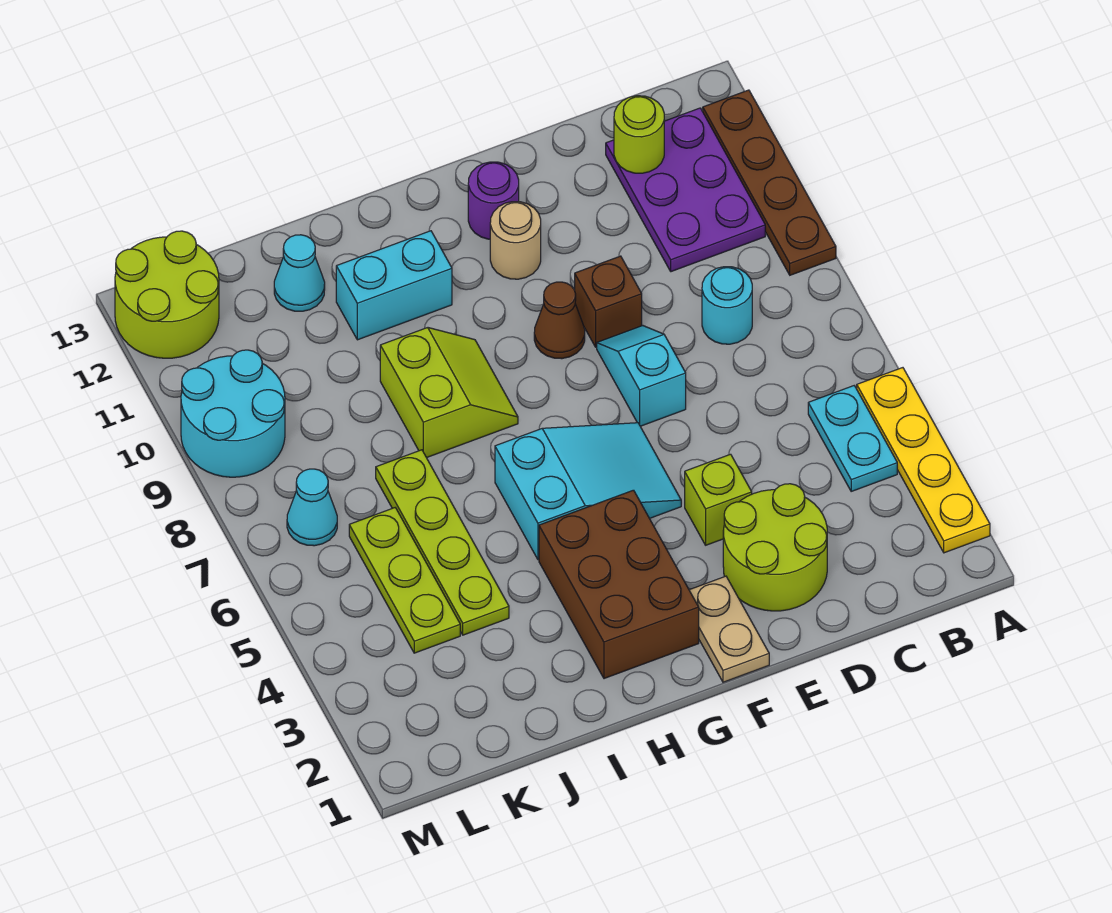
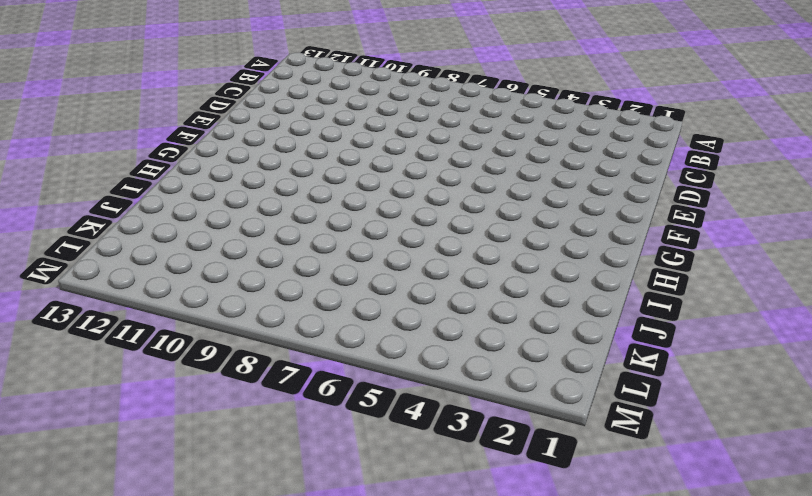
none -> yellow plate A2:A5 level 1
none -> brown plate A9:A12 level 1
none -> cyan plate B4:B5 level 1

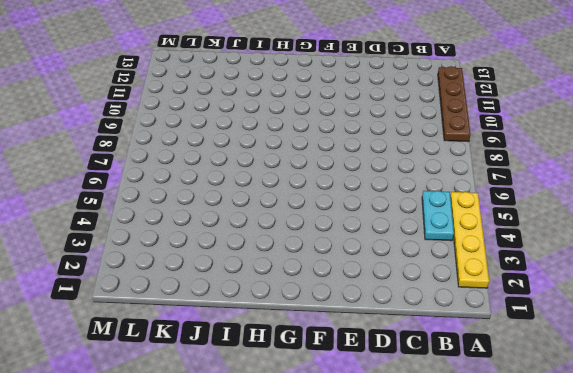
none -> purple plate B10:C12 level 1
none -> cyan round brick C8 level 1
none -> lime round brick D2:E3 level 1

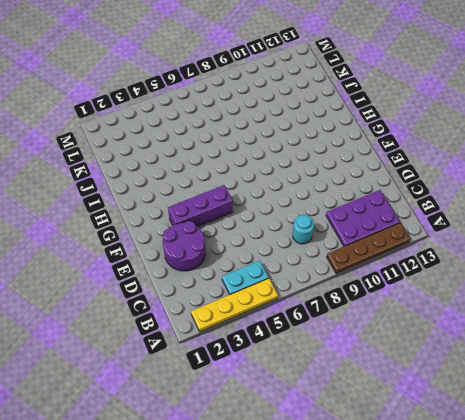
purple round brick D2:E3 level 1 -> lime round brick D2:E3 level 1
purple brick F3:F5 level 1 -> cyan slope F5:H6 level 1 top H
none -> lime brick E4 level 1
none -> cyan slope E7:E8 level 1 top 7
none -> brown brick E9 level 1

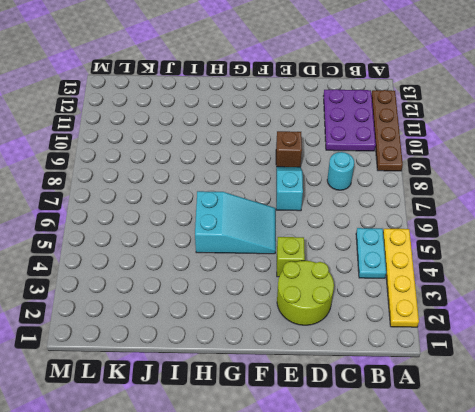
none -> tan plate F1:F2 level 1
none -> brown cone F9 level 1
none -> tan round brick F11 level 1

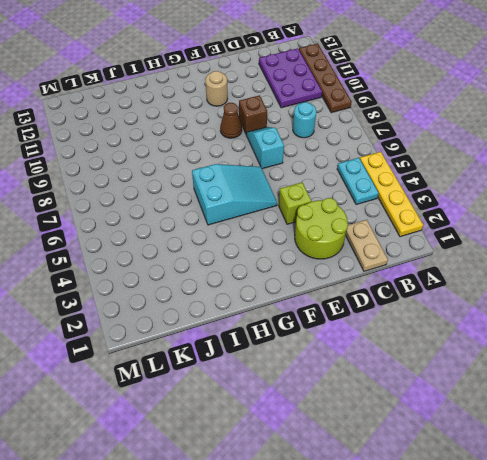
tan plate C1:C2 level 1 -> tan plate F1:F2 level 1
none -> purple round brick F12 level 1
none -> brown brick G2:H4 level 1
none -> lime slope H8:I9 level 1 top I

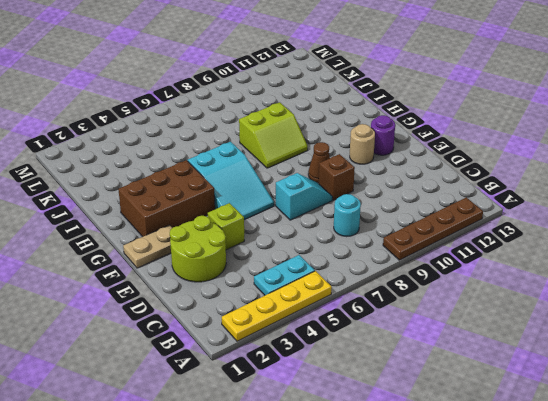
none -> purple plate B10:C12 level 1
none -> cyan brick H11:I11 level 1
none -> lime plate J4:J7 level 1

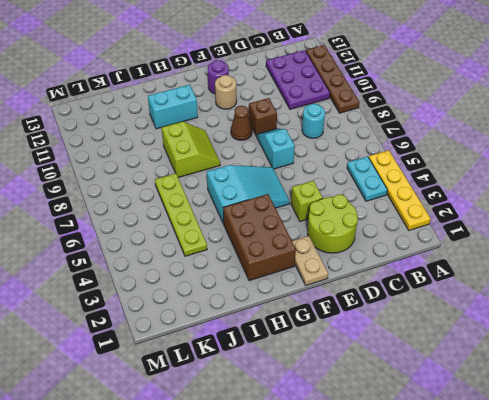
none -> cyan cone J12 level 1
none -> lime plate K4:K6 level 1
none -> cyan cone L7 level 1

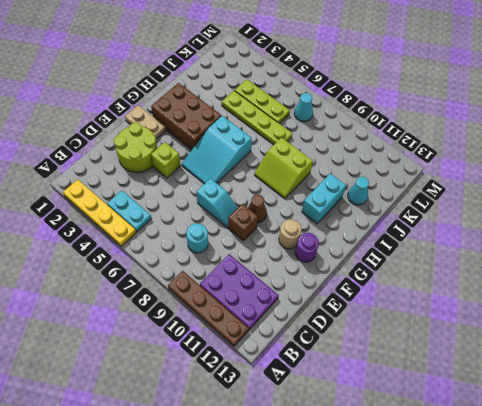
none -> cyan round brick L9:M10 level 1
none -> lime round brick L12:M13 level 1
none -> lime round brick C12 level 2

